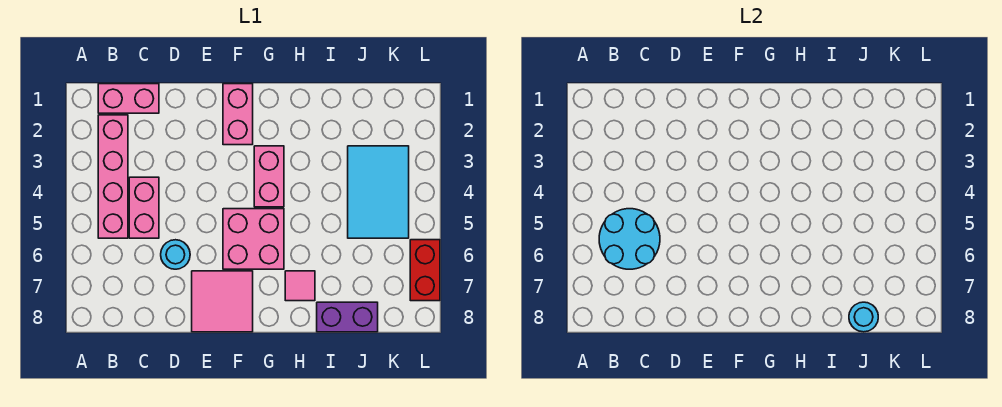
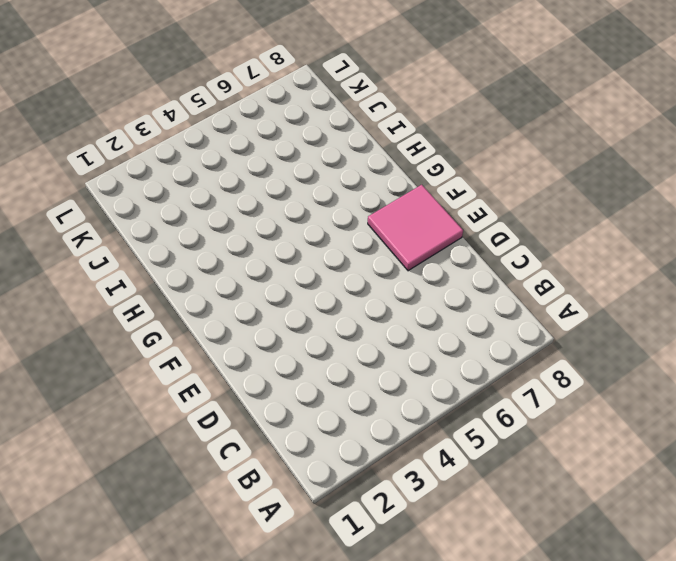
none -> pink brick B1:C1 level 1
none -> pink brick B2:B5 level 1
none -> pink brick C4:C5 level 1

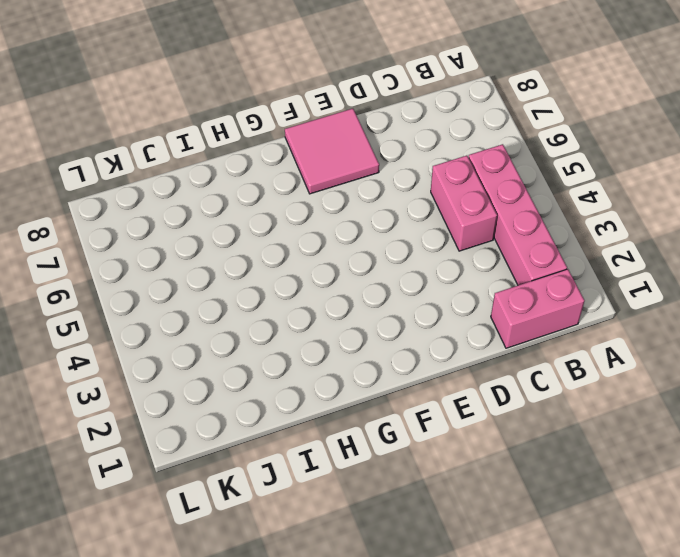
none -> cyan round brick D6 level 1
none -> pink brick F1:F2 level 1
none -> pink brick F5:G6 level 1

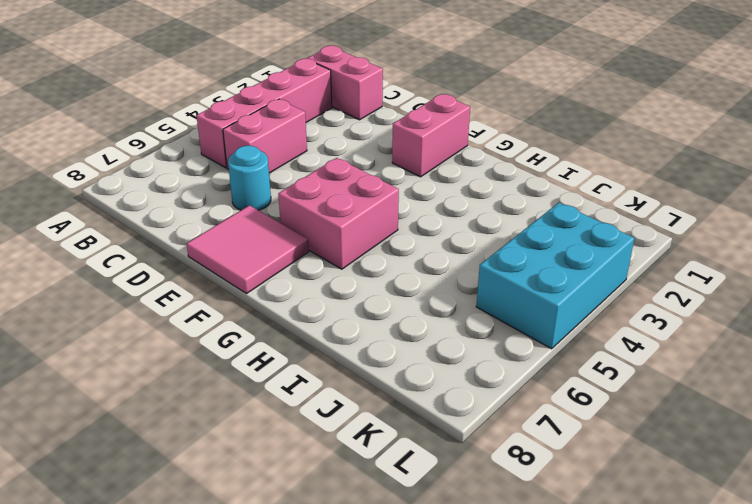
cyan brick K3:L5 level 1 -> cyan tile J3:K5 level 1
none -> pink brick G3:G4 level 1
none -> pink tile H7 level 1
none -> purple brick I8:J8 level 1

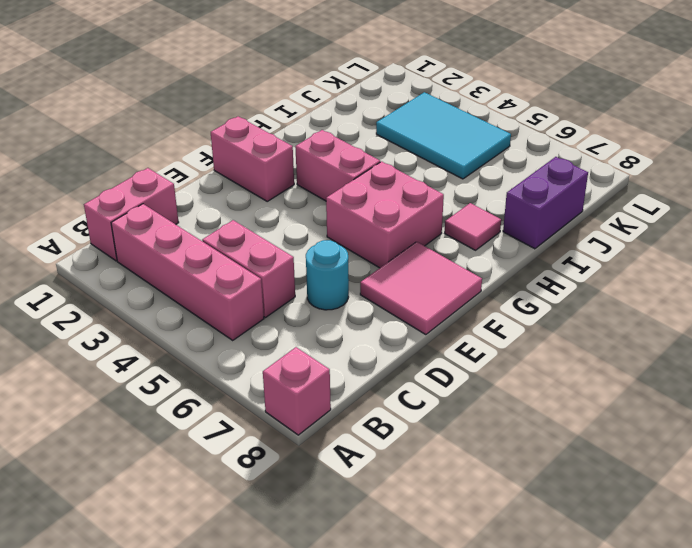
pink brick A8 level 1 -> none
none -> red brick L6:L7 level 1
none -> cyan round brick B5:C6 level 2
none -> cyan round brick J8 level 2

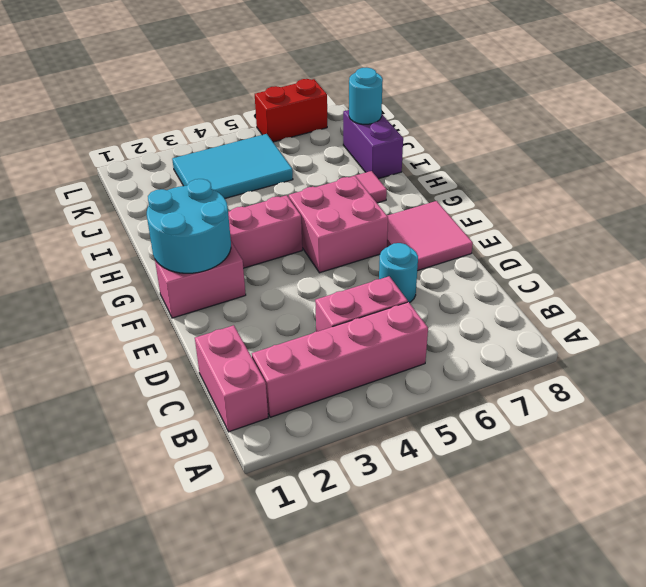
cyan round brick F1:G2 level 2 -> cyan round brick B5:C6 level 2

